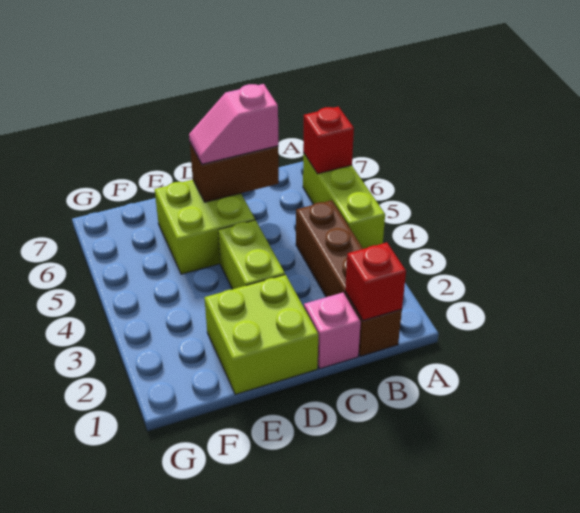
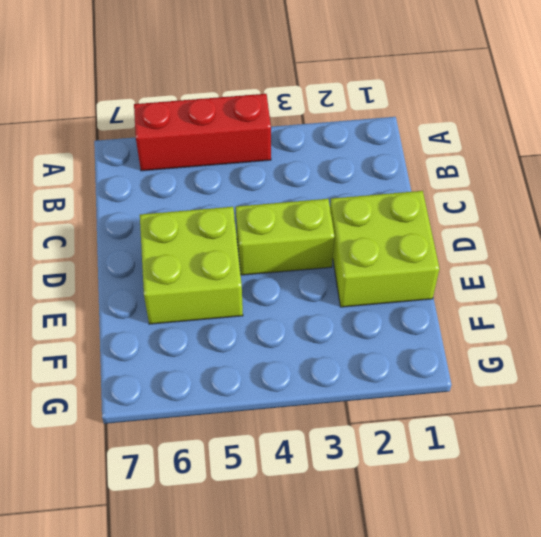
red brick A4:A6 level 1 -> lime brick A4:A6 level 1
none -> brown brick B1:B4 level 1
none -> pink brick C1 level 1

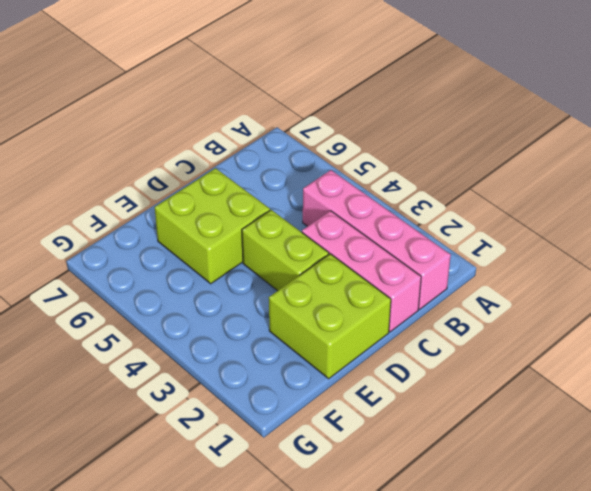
pink brick B1:B4 level 1 -> brown brick B1:B4 level 1
pink brick C1:C3 level 1 -> pink brick C1 level 1
none -> lime brick A4:A6 level 1
none -> red brick A6 level 2

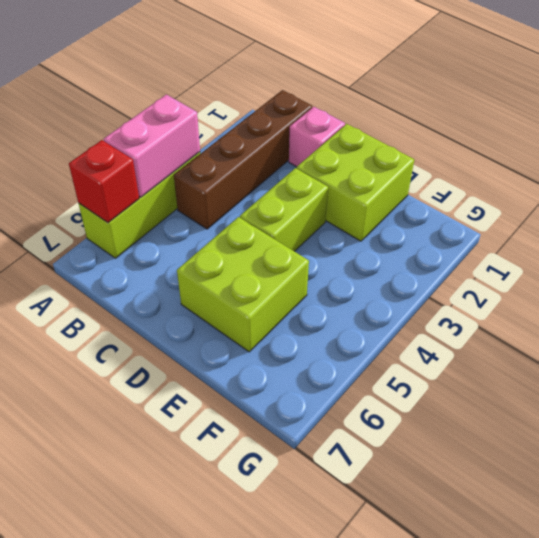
pink brick A4:A5 level 2 -> none
none -> red brick B1 level 2
none -> brown brick C6:D6 level 2

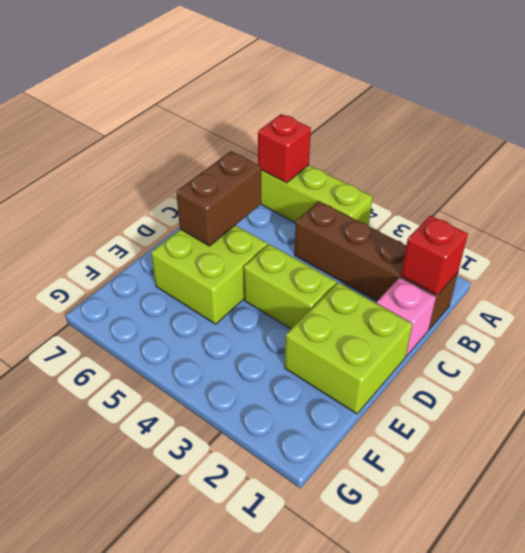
none -> pink slope C6:D6 level 3 top C

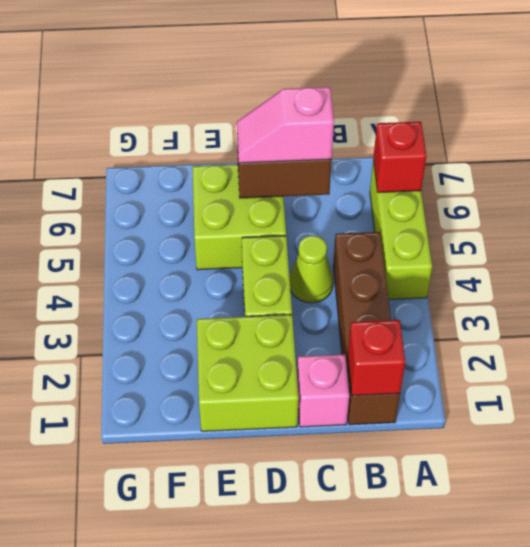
lime cone C4 level 1 -> none

